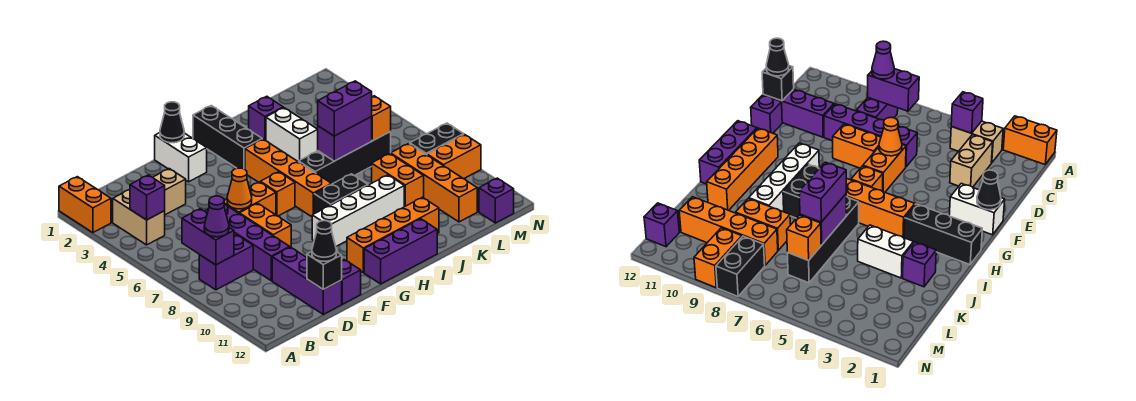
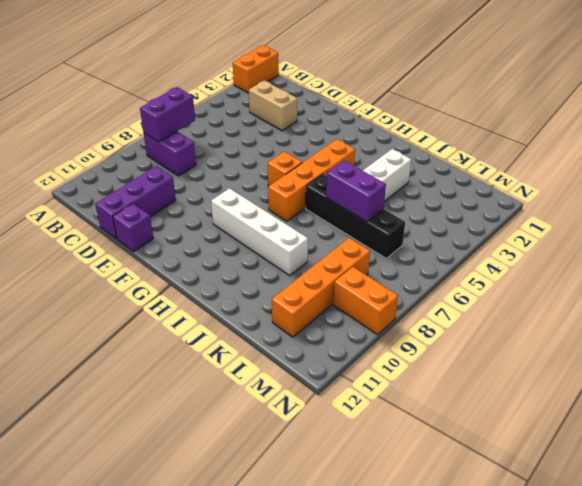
none -> tan brick B3:B4 level 1
none -> purple brick D6:D9 level 1
none -> orange brick E6:F6 level 1
none -> orange brick E7:E8 level 1

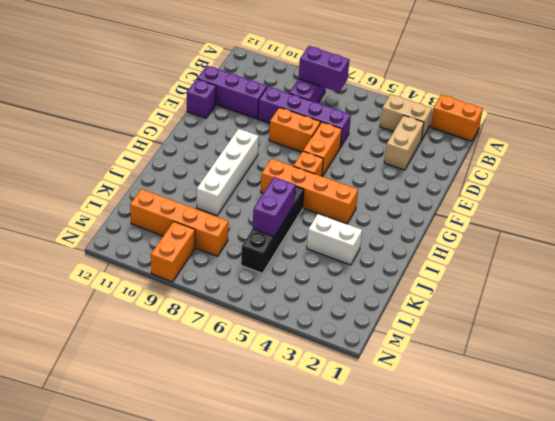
none -> white brick F1:F2 level 1
none -> orange brick G11:J11 level 1
none -> purple brick G12:I12 level 1
none -> black brick H1:H3 level 1

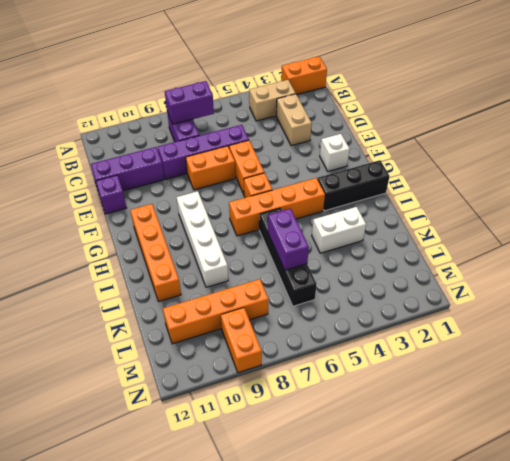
white brick F2 level 1 -> white brick F1:F2 level 1
none -> purple brick G12:I12 level 1
none -> black brick H8:I8 level 1
none -> purple brick J2 level 1
none -> orange brick K8:K9 level 1

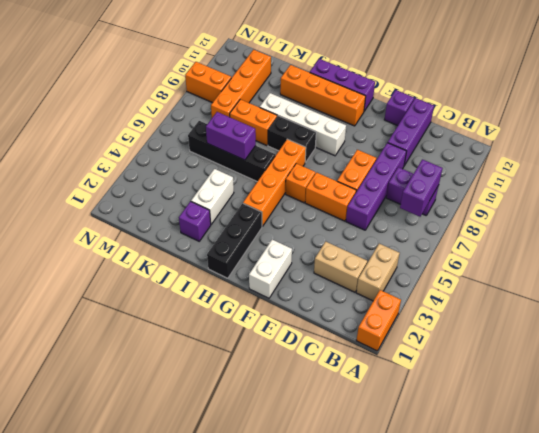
orange brick J8:K8 level 1 -> orange brick K8:K9 level 1
none -> black brick M8:N8 level 1
none -> purple brick M12 level 1
none -> purple brick B4 level 2
none -> black brick D12 level 2

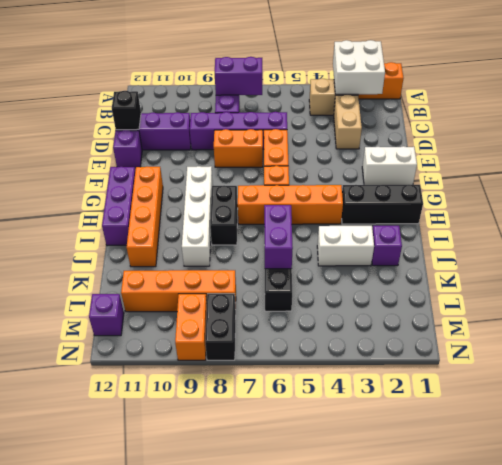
white brick A2:B3 level 2 -> none
none -> orange brick K8:K9 level 1
none -> purple brick B4 level 2
none -> orange cone E6 level 2
none -> black cone F1 level 2

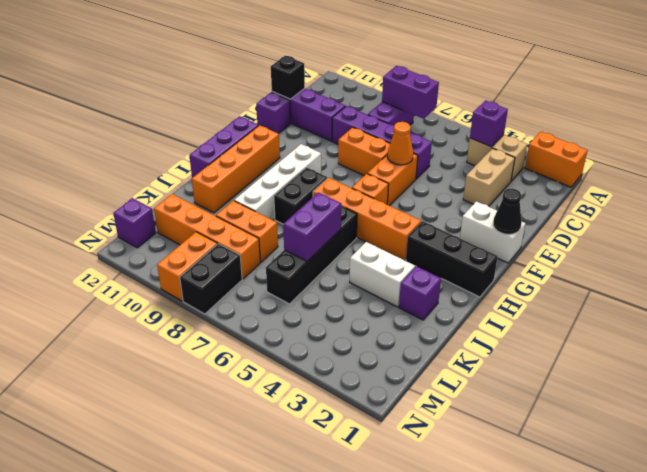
none -> orange brick L6 level 2
none -> purple cone B8 level 3
none -> black cone D12 level 3
none -> purple brick J6:K6 level 3

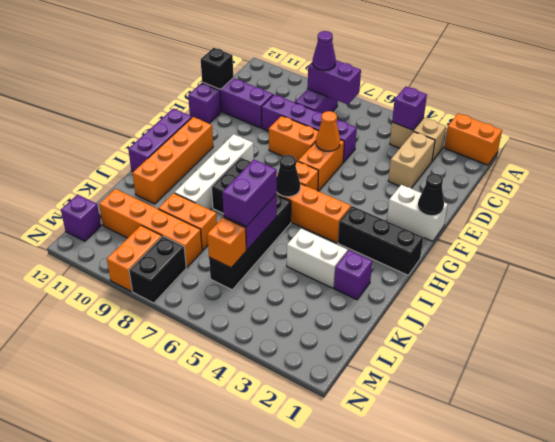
black cone H6 level 2 -> black cone D12 level 3

